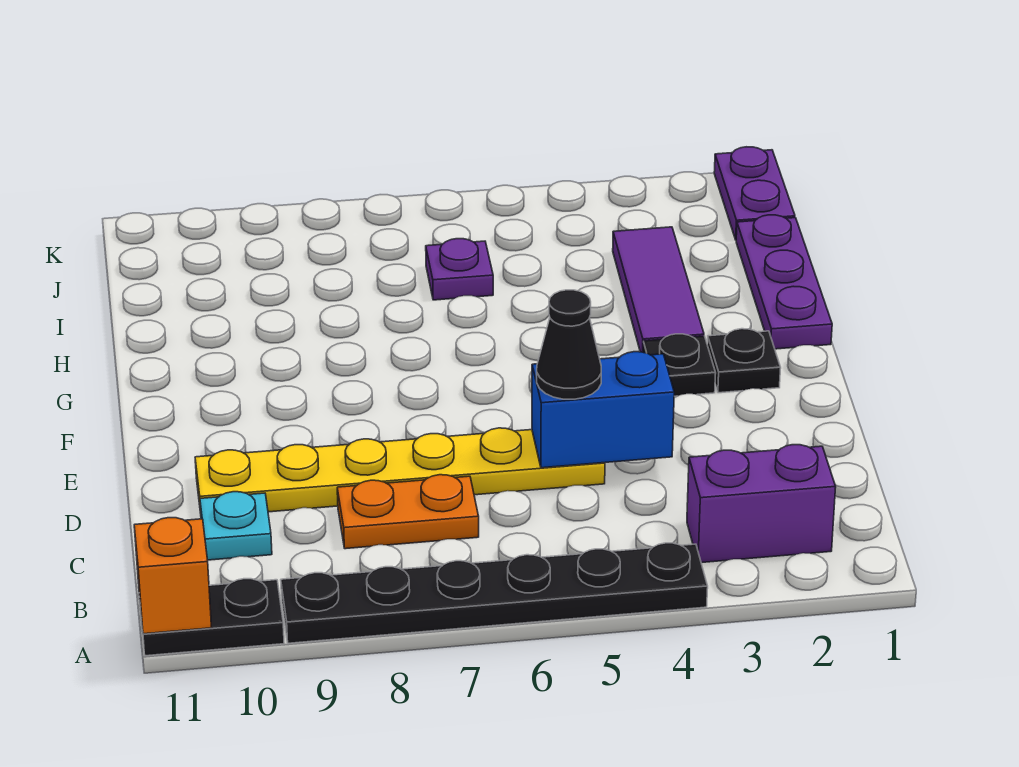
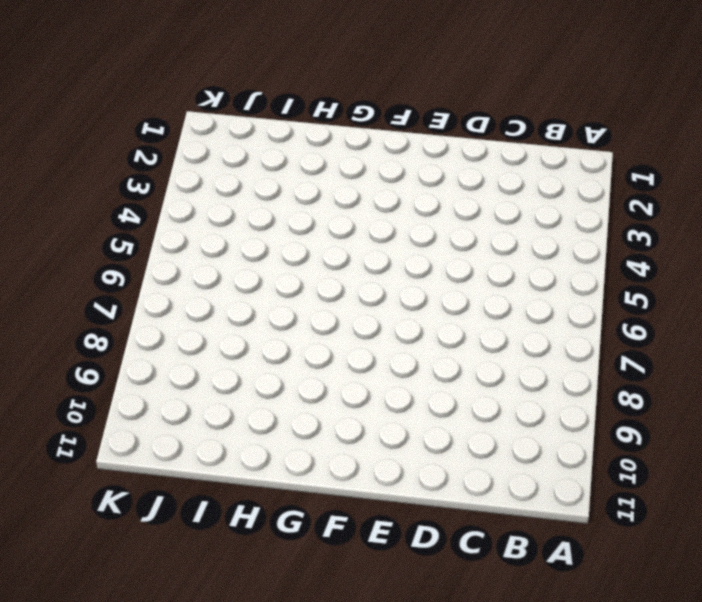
none -> black plate A4:A9 level 1
none -> black plate A10:A11 level 1
none -> purple brick B2:B3 level 1

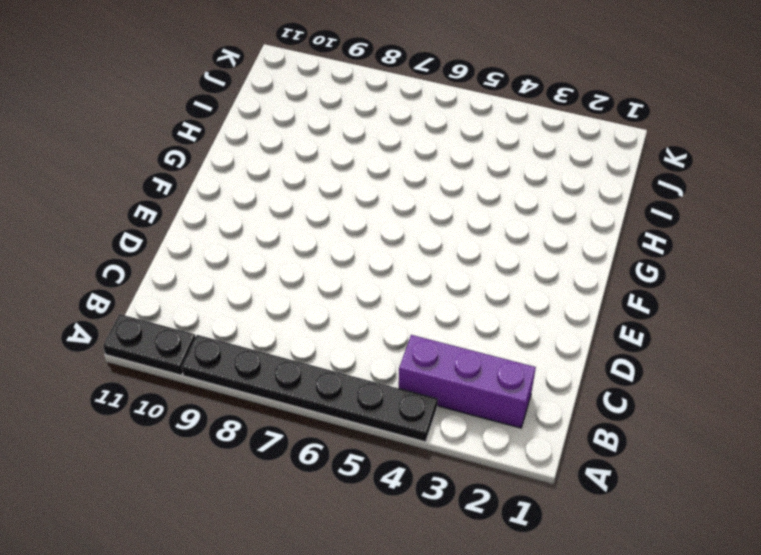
purple brick B2:B4 level 1 -> purple brick B2:B3 level 1
none -> orange plate C7:C8 level 1
none -> cyan plate C10 level 1
none -> yellow plate D5:D10 level 1

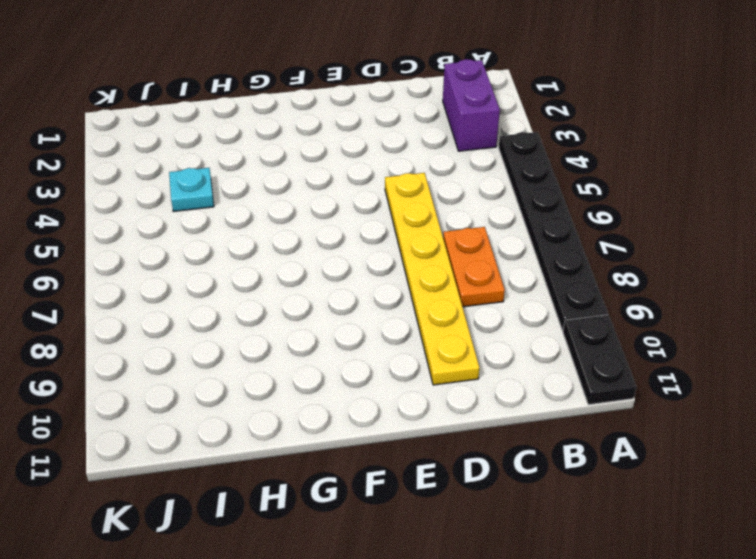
cyan plate I4 level 1 -> cyan plate C10 level 1
none -> black plate F2 level 1
none -> black plate F3 level 1
none -> purple plate G1:I1 level 1

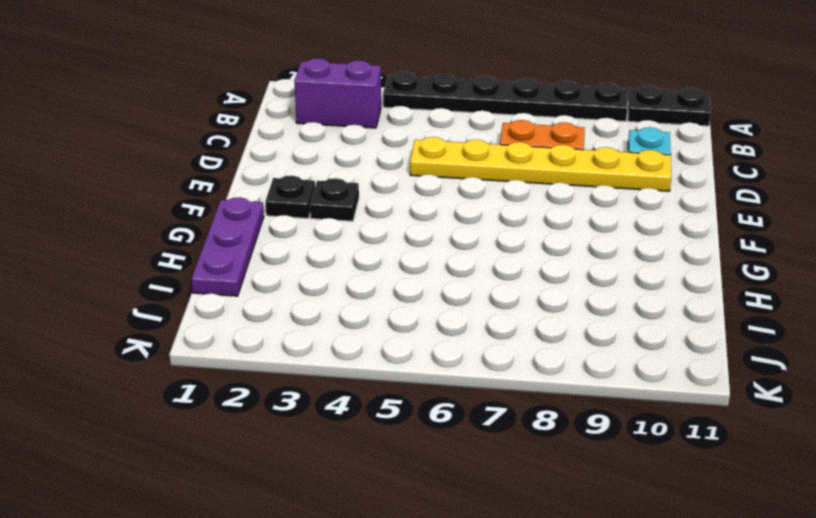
none -> purple tile G3:I3 level 1
none -> purple plate I6 level 1
none -> purple plate J1:K1 level 1

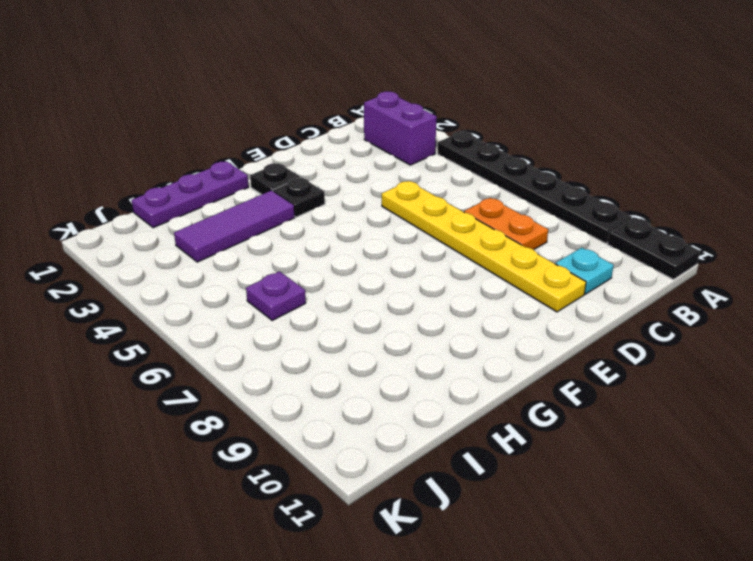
none -> purple plate J1:K1 level 1
none -> orange brick A11 level 2
none -> blue brick D4:D5 level 2

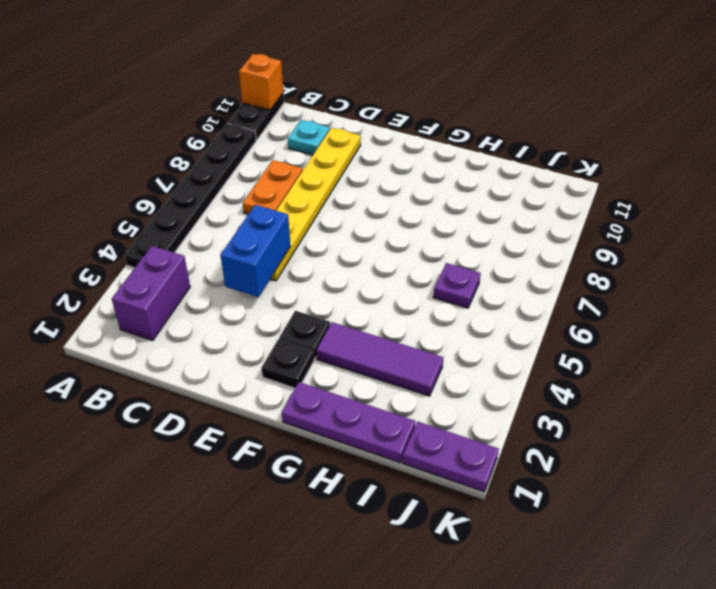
none -> black cone D5 level 3

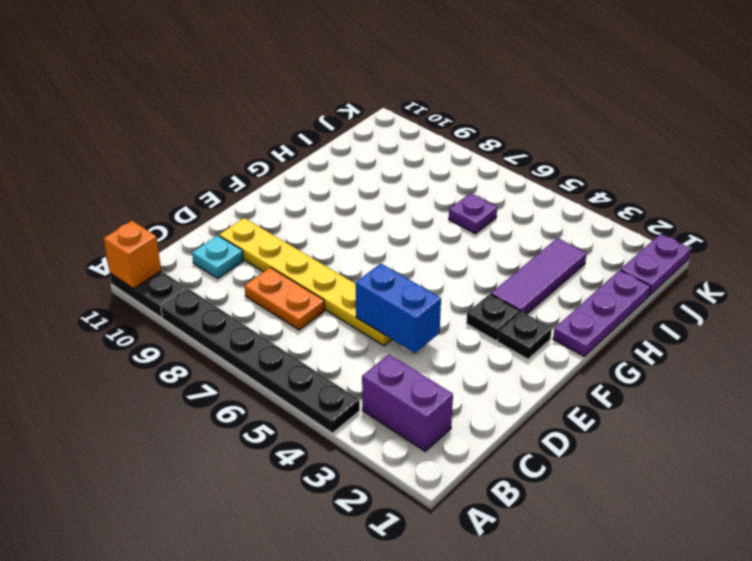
none -> black cone D5 level 3

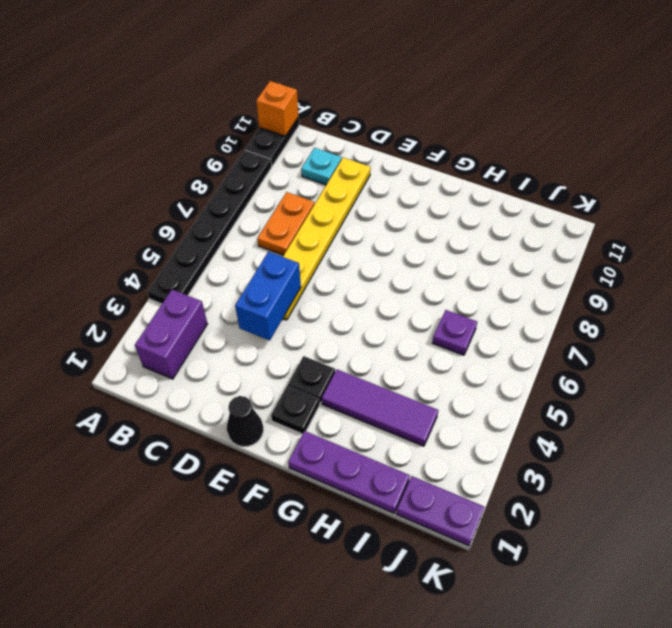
black cone E1 level 1 -> black cone D5 level 3

